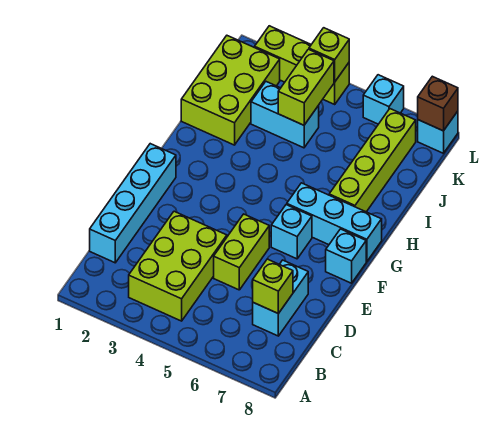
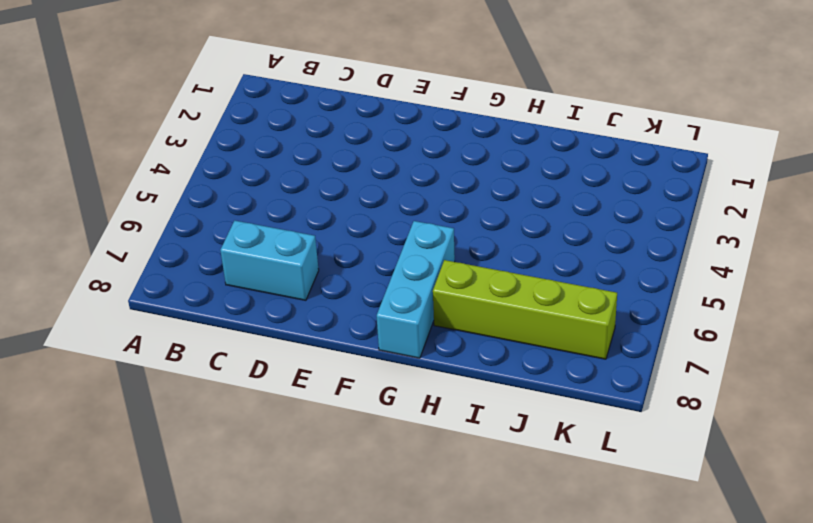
none -> lime brick B3:D4 level 1
none -> cyan brick C1:F1 level 1
none -> lime brick D5:E5 level 1

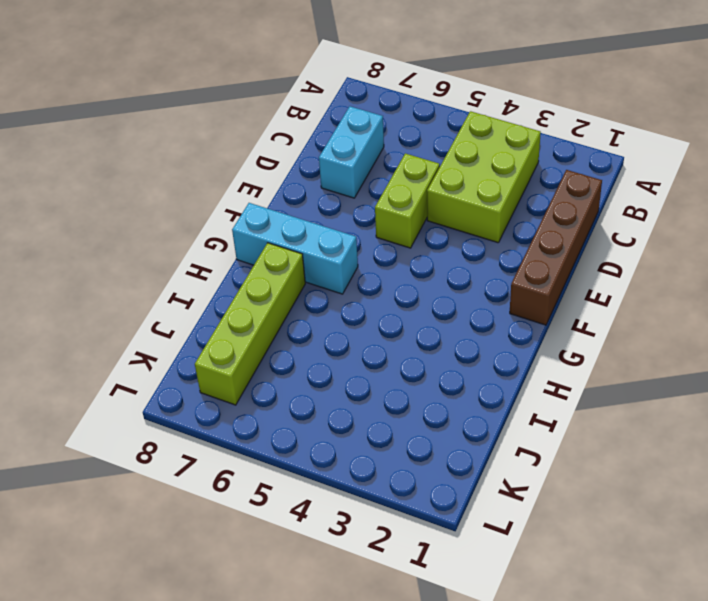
brown brick C1:F1 level 1 -> cyan brick C1:F1 level 1
none -> cyan brick F6 level 1
none -> cyan brick F8 level 1
none -> lime brick I1:K2 level 1

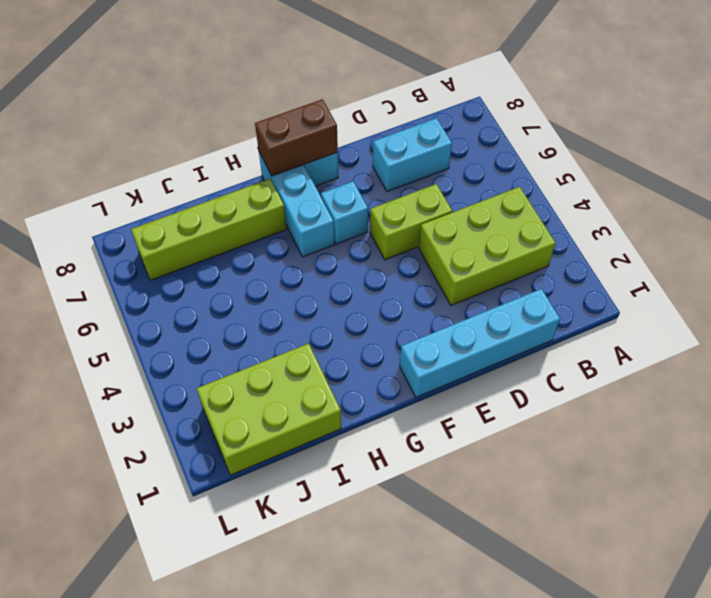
brown brick F8:G8 level 2 -> none
none -> cyan brick J3:J4 level 1
none -> lime brick L2:L4 level 1
none -> cyan brick L6 level 1

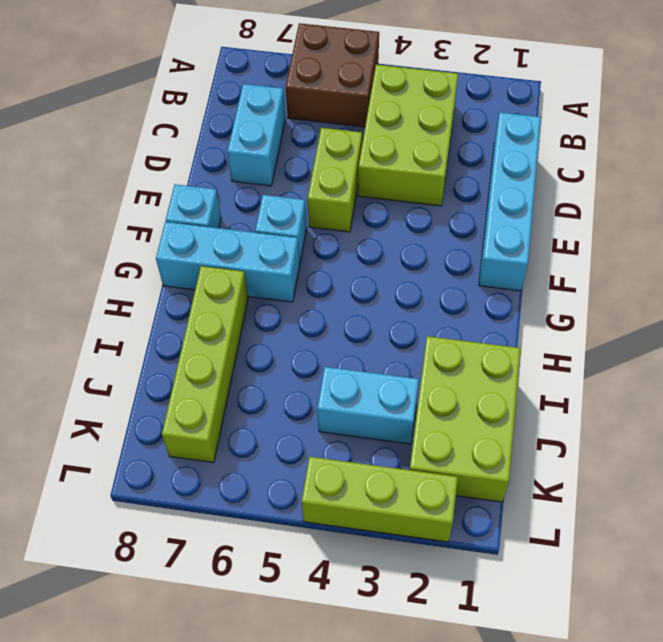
brown brick A5:B6 level 1 -> none
none -> cyan brick L6 level 1
none -> cyan brick L8 level 1
none -> lime brick C7 level 2

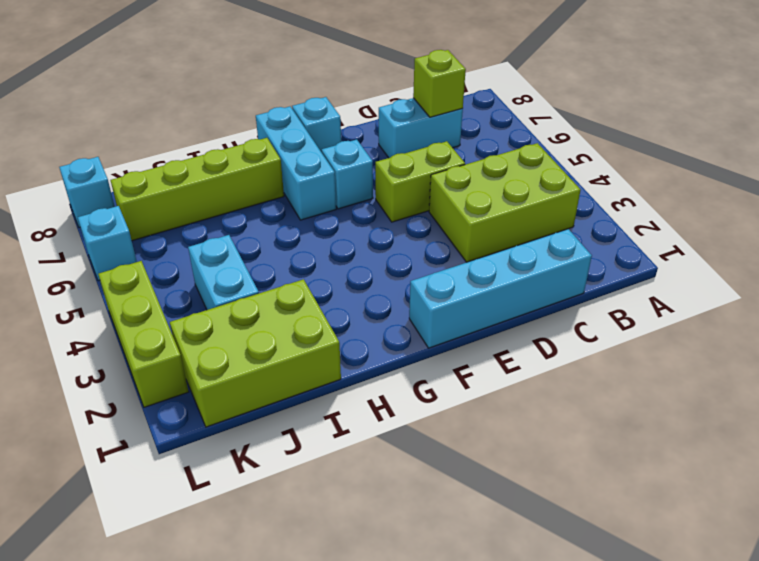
none -> lime brick J4:K4 level 2
none -> lime brick L4 level 2
none -> brown brick L8 level 2

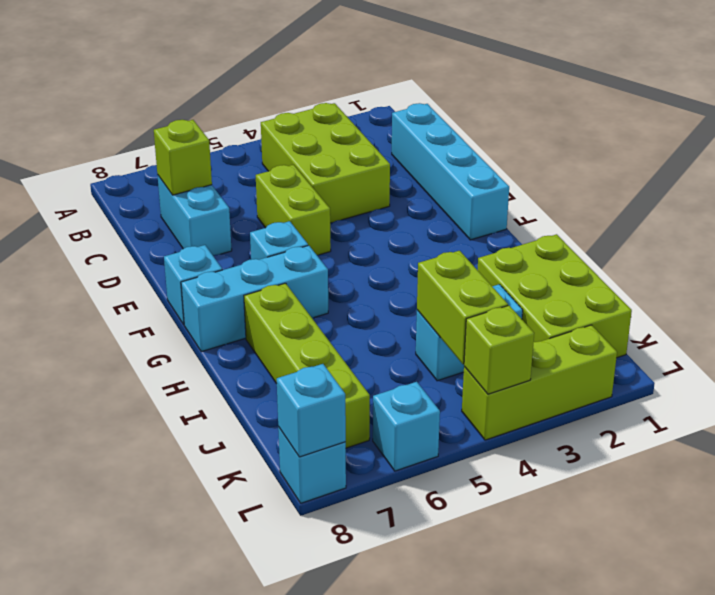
cyan brick L8 level 2 -> brown brick L8 level 2

